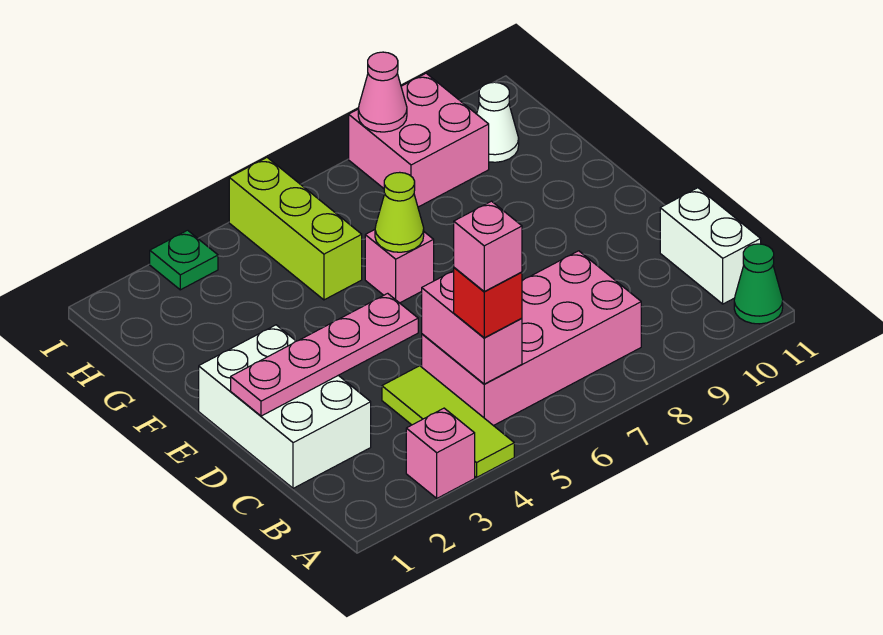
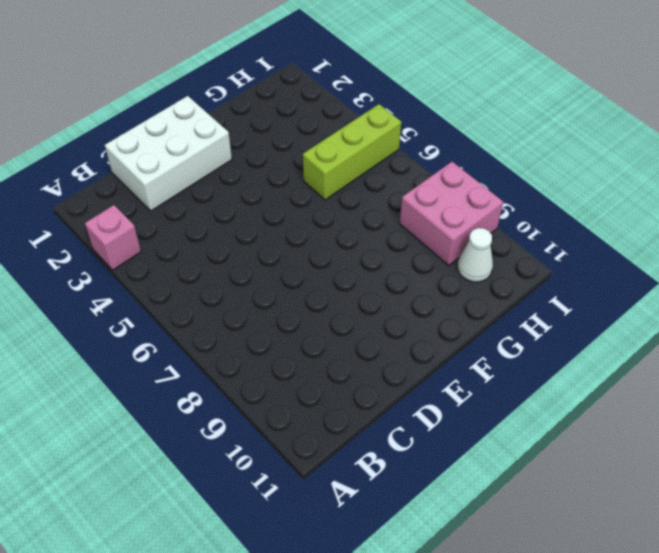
none -> lime tile A4:C4 level 1
none -> green cone A11 level 1
none -> pink brick B5:C8 level 1

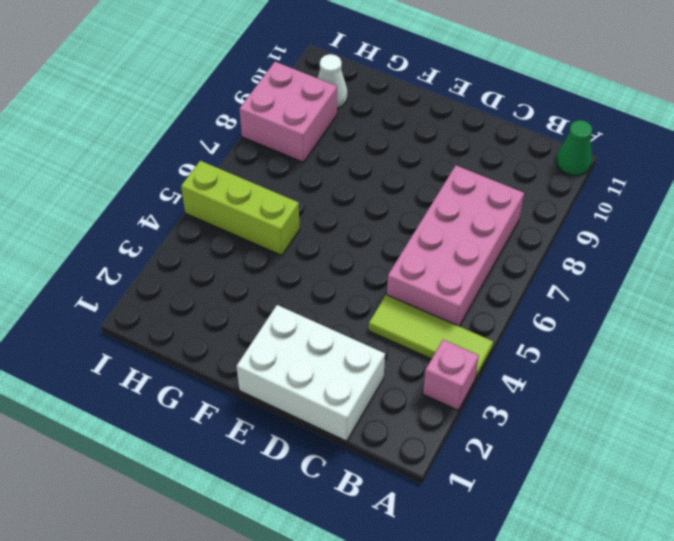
none -> white brick B11:C11 level 1
none -> pink brick F6 level 1
none -> green plate I3 level 1

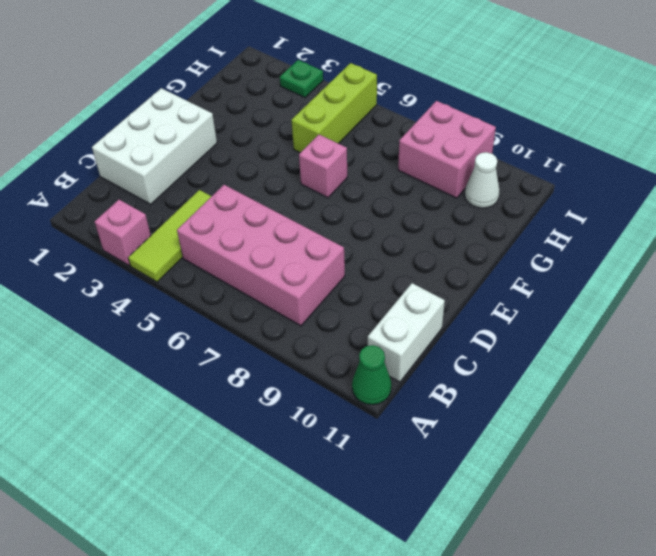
none -> pink brick B5:C5 level 2
none -> pink plate D1:D4 level 2
none -> lime cone F6 level 2

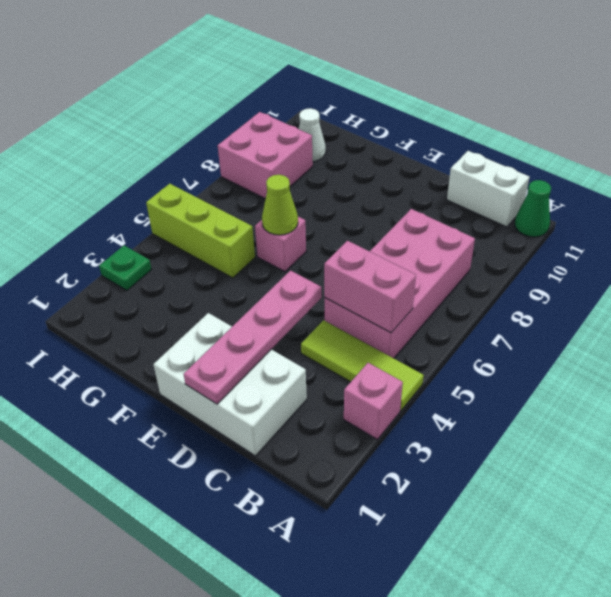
none -> pink cone I8 level 2
none -> red brick B5 level 3
none -> pink brick B5 level 4

